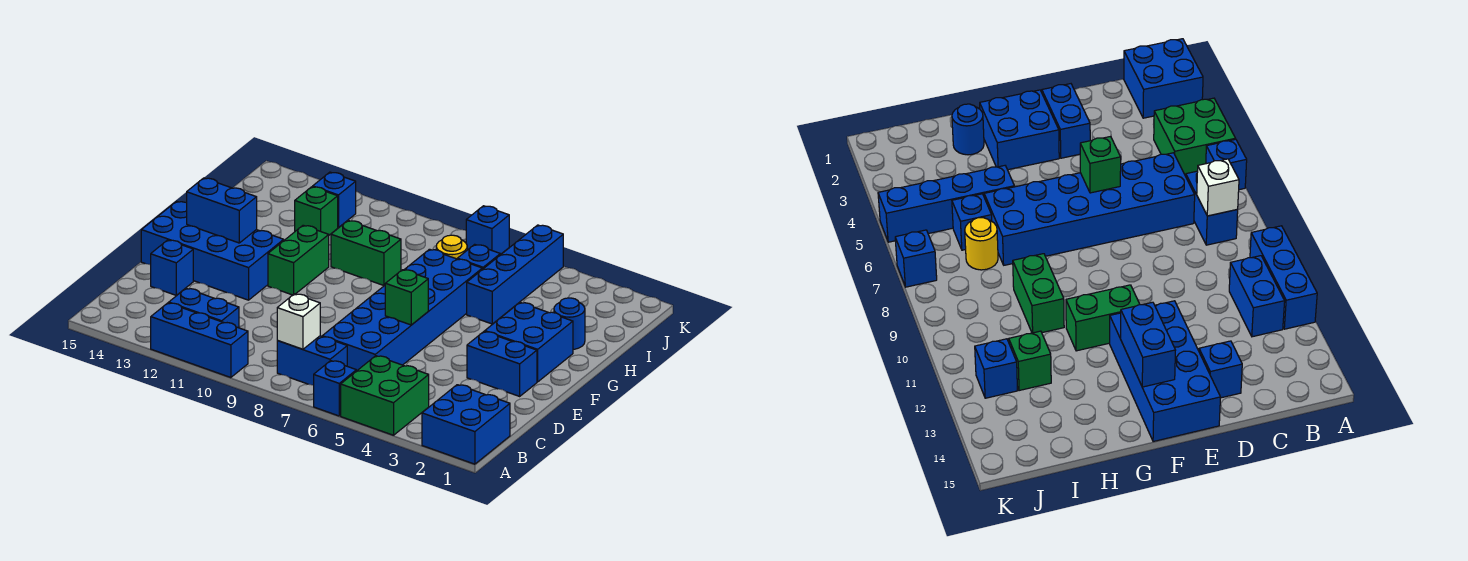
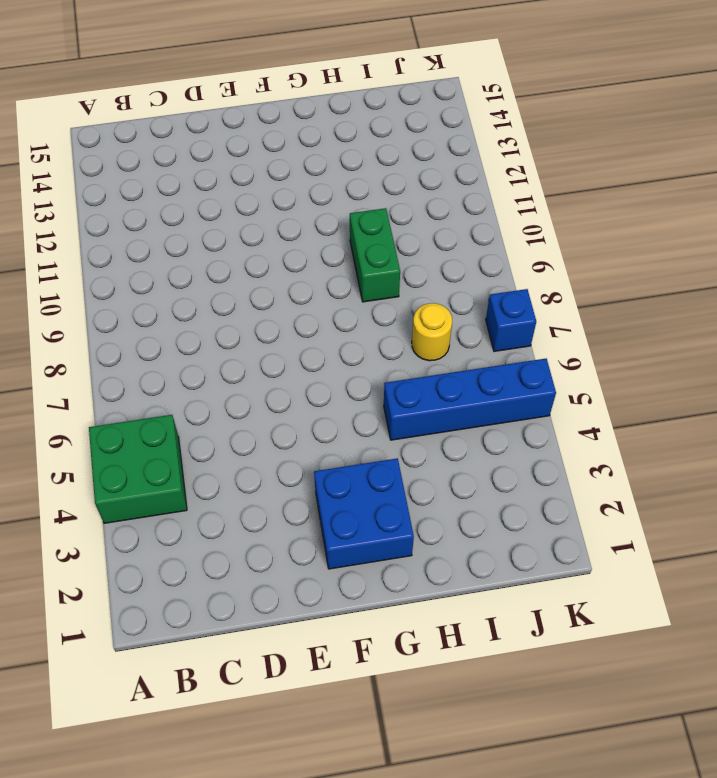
none -> blue brick A1:B2 level 1
none -> blue brick A6 level 1
none -> blue brick A10:A12 level 1

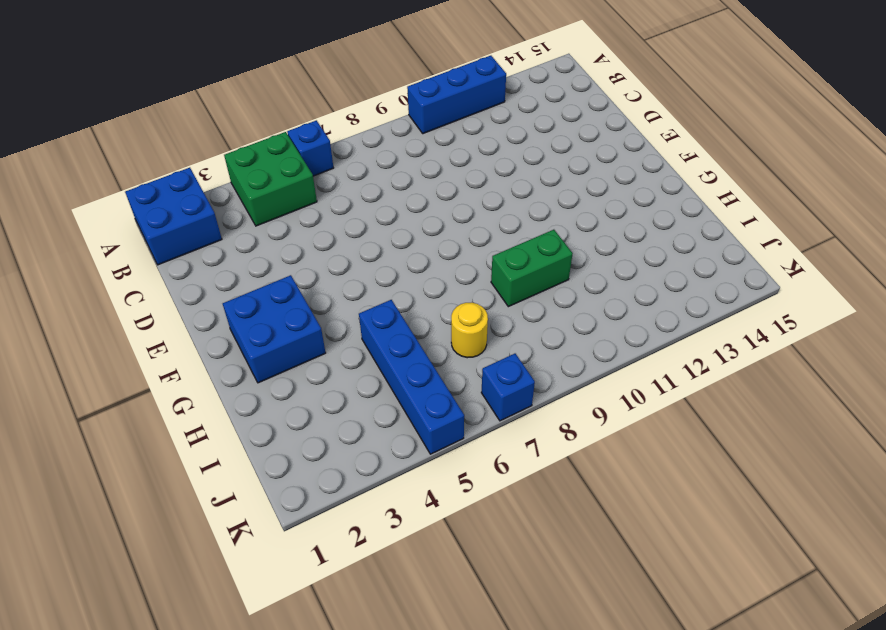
none -> blue brick B7:B8 level 1
none -> blue brick B11:B12 level 1
none -> blue brick C6:H7 level 1

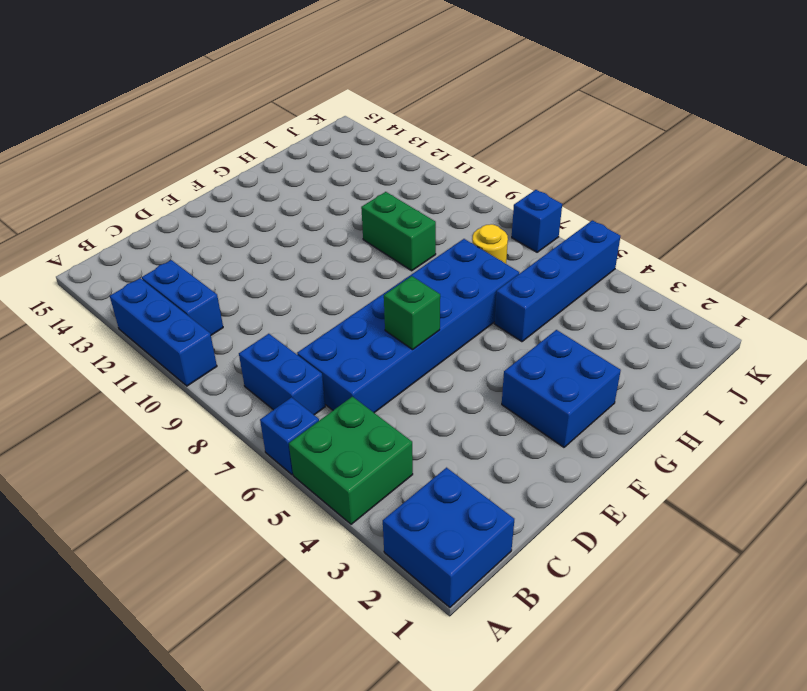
none -> blue brick D14 level 1
none -> blue brick E2:E3 level 1
none -> blue brick E12:F15 level 1

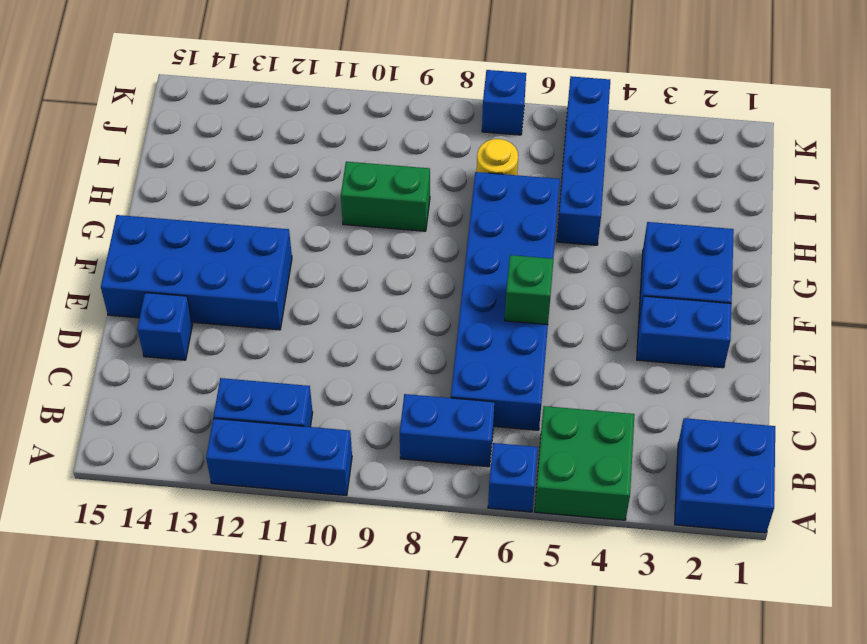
none -> green brick F11:G11 level 1
none -> blue round brick H2 level 1
none -> blue brick I6 level 1

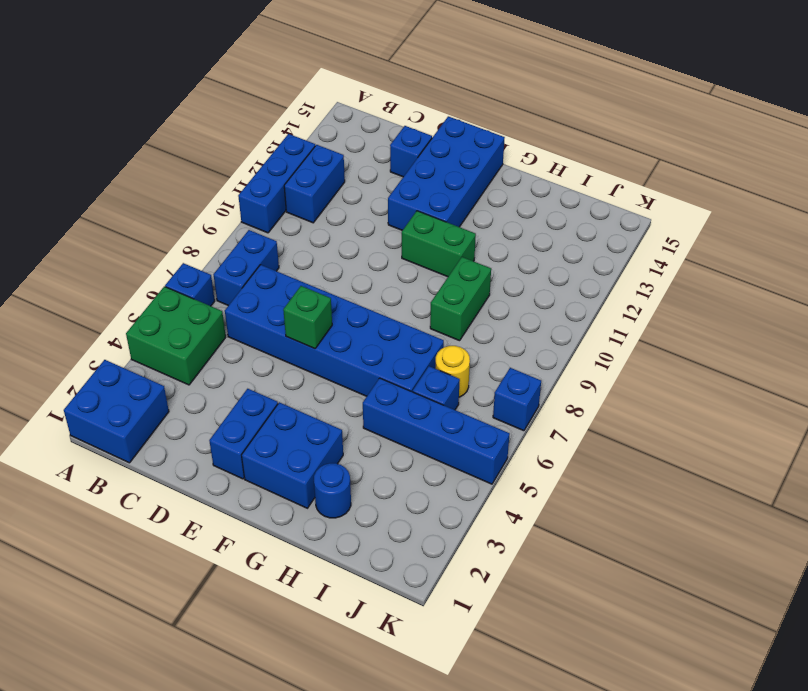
none -> green brick I12 level 1
none -> blue brick J12 level 1
none -> white brick B8 level 2

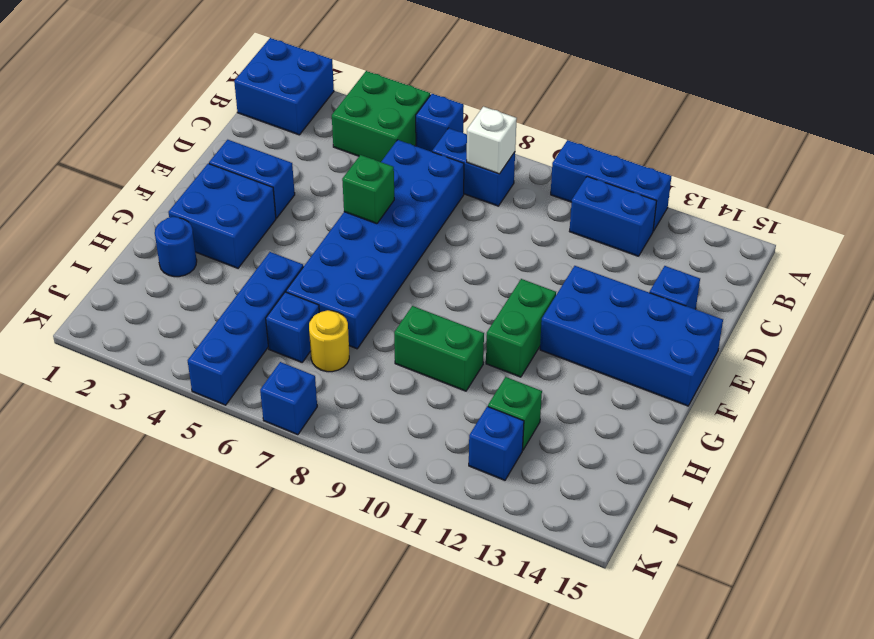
none -> blue brick F13:F14 level 2

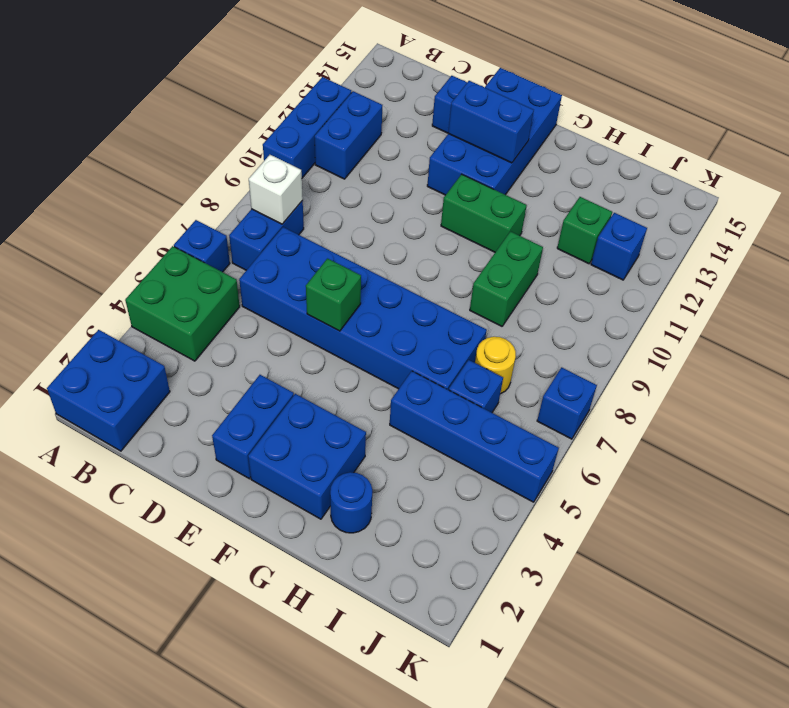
blue brick E13:F13 level 2 -> blue brick F13:F14 level 2

